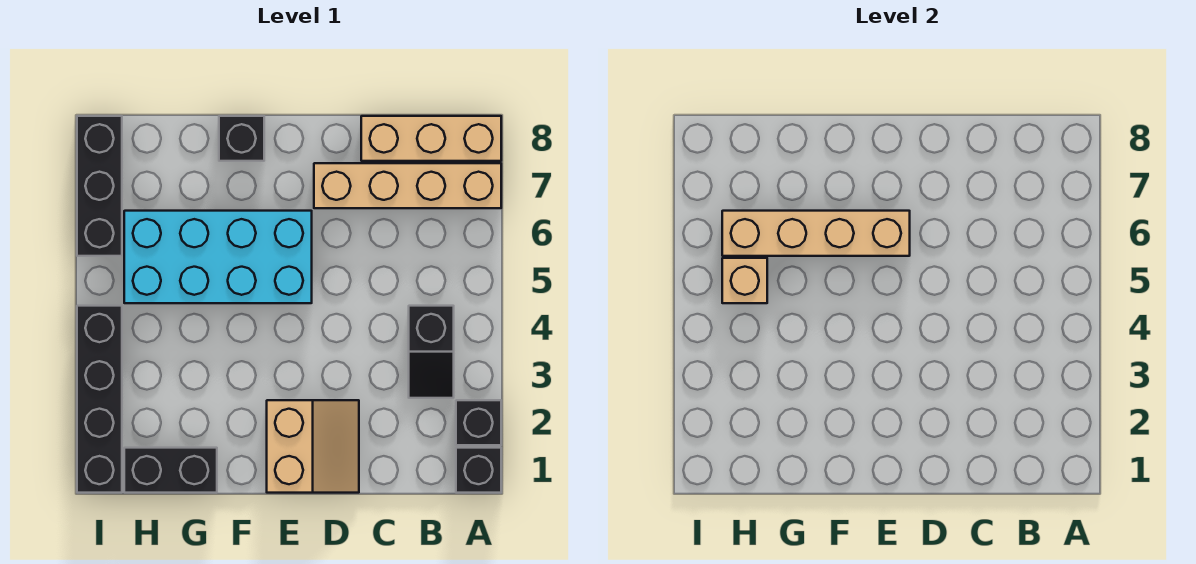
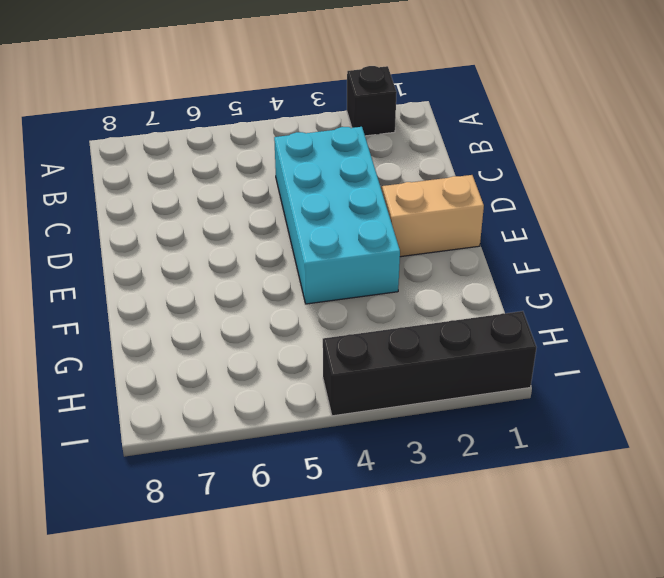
cyan brick C3:F4 level 1 -> cyan brick E5:H6 level 1
none -> black brick A1 level 1
none -> tan brick A7:D7 level 1
none -> tan brick A8:C8 level 1

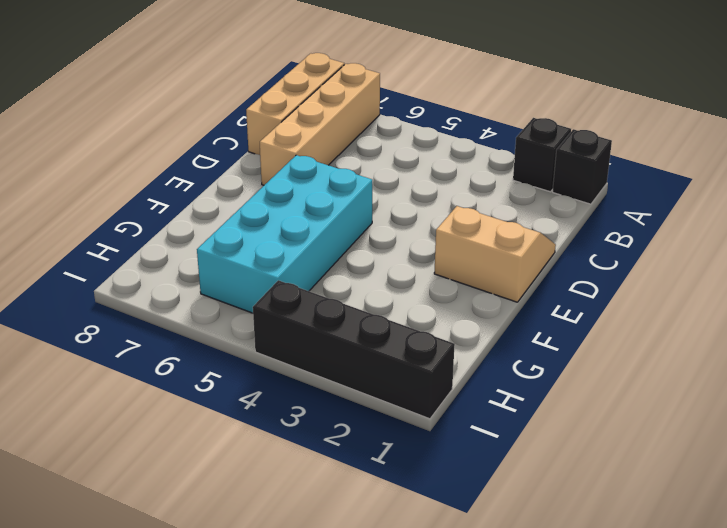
none -> black slope B3:B4 level 1 top 4
none -> black brick F8 level 1
none -> black brick G1:H1 level 1

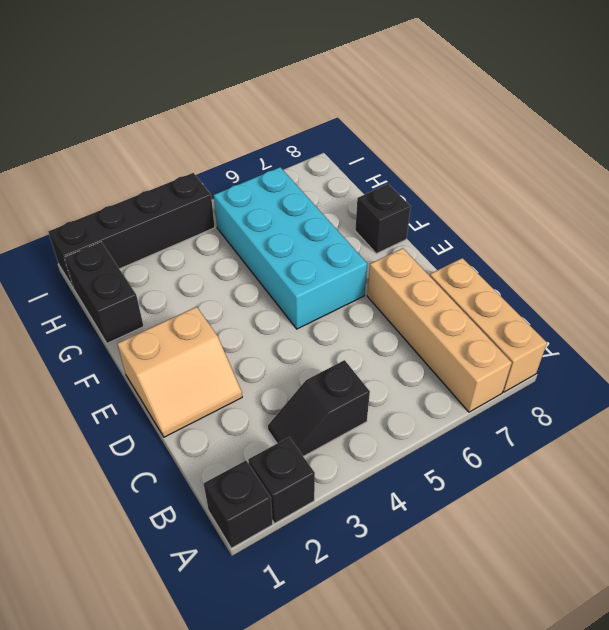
none -> black brick I6:I8 level 1
none -> tan brick E6:H6 level 2
none -> tan brick H5 level 2

